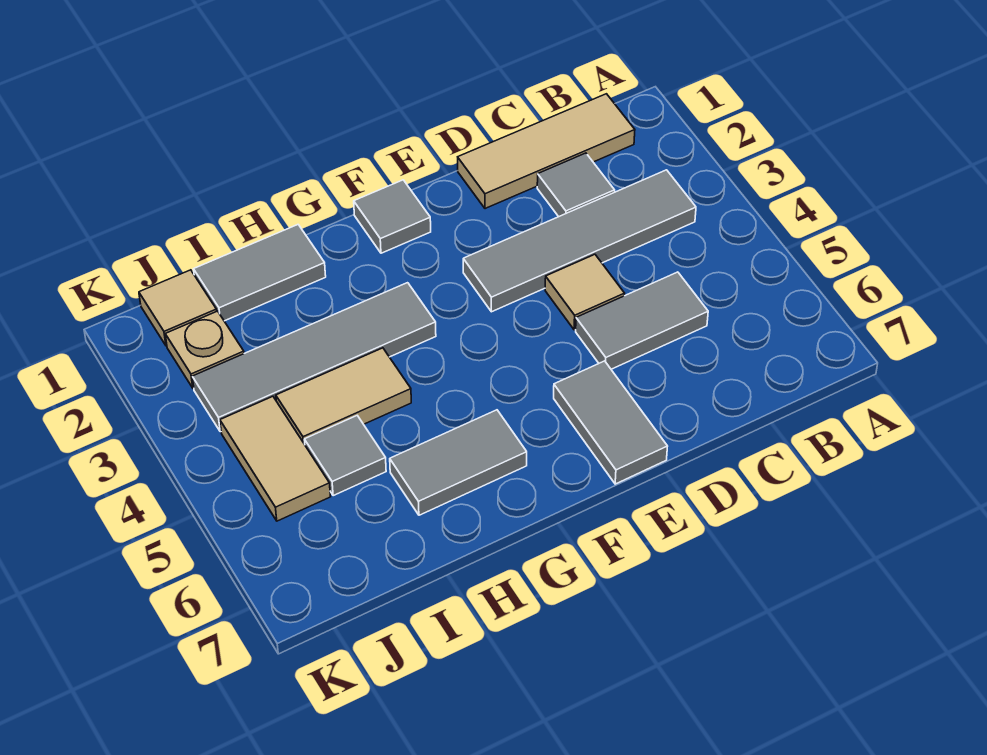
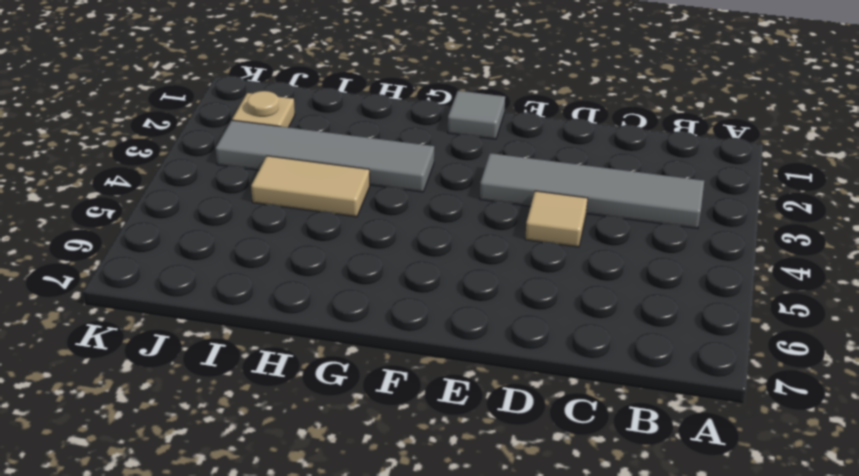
none -> tan tile B1:D1 level 1
none -> grey tile C2 level 1
none -> grey tile C5:D5 level 1

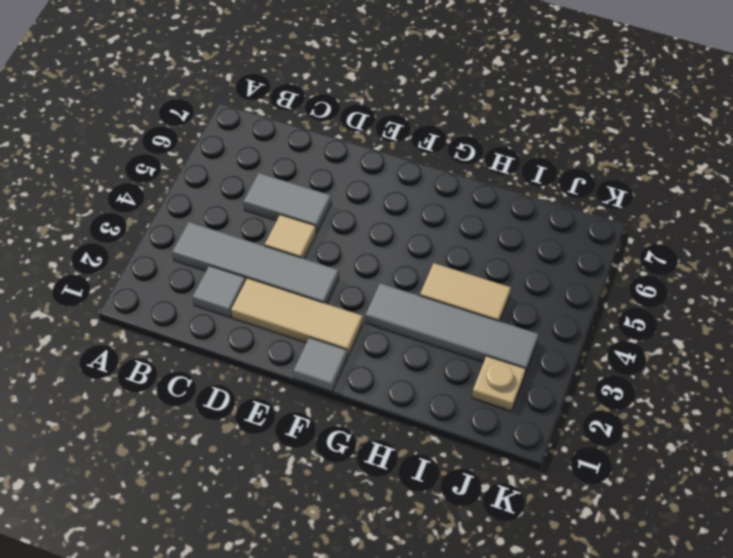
tan tile D2:F2 level 1 -> tan tile B1:D1 level 1
none -> grey tile E6:E7 level 1
none -> grey tile G6:H6 level 1
none -> grey tile H1:I1 level 1

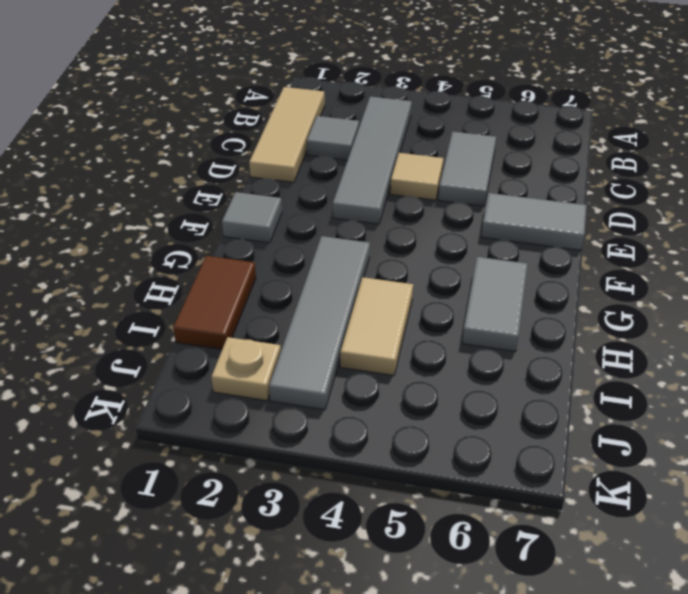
brown tile H1:I1 level 1 -> grey tile H1:I1 level 1
none -> grey tile I5 level 1
none -> tan tile J1 level 1
none -> tan tile J4:J5 level 1

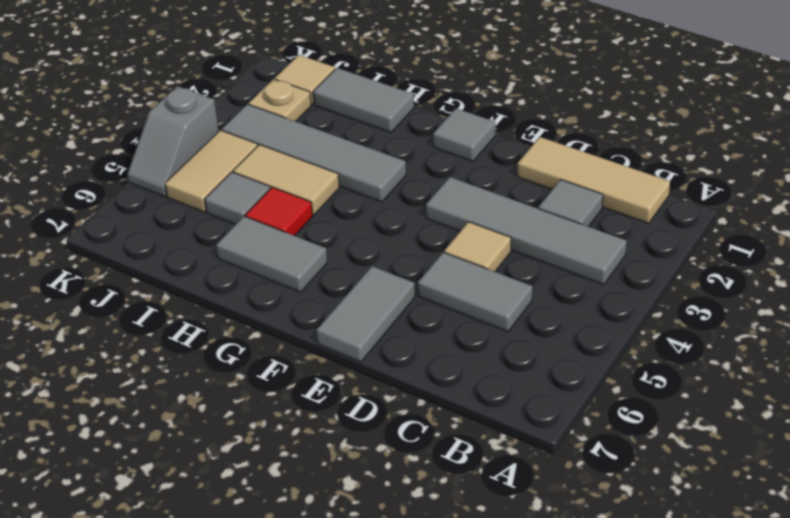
red tile H5 level 1 -> none
grey slope K4:K5 level 1 top 4 -> none

